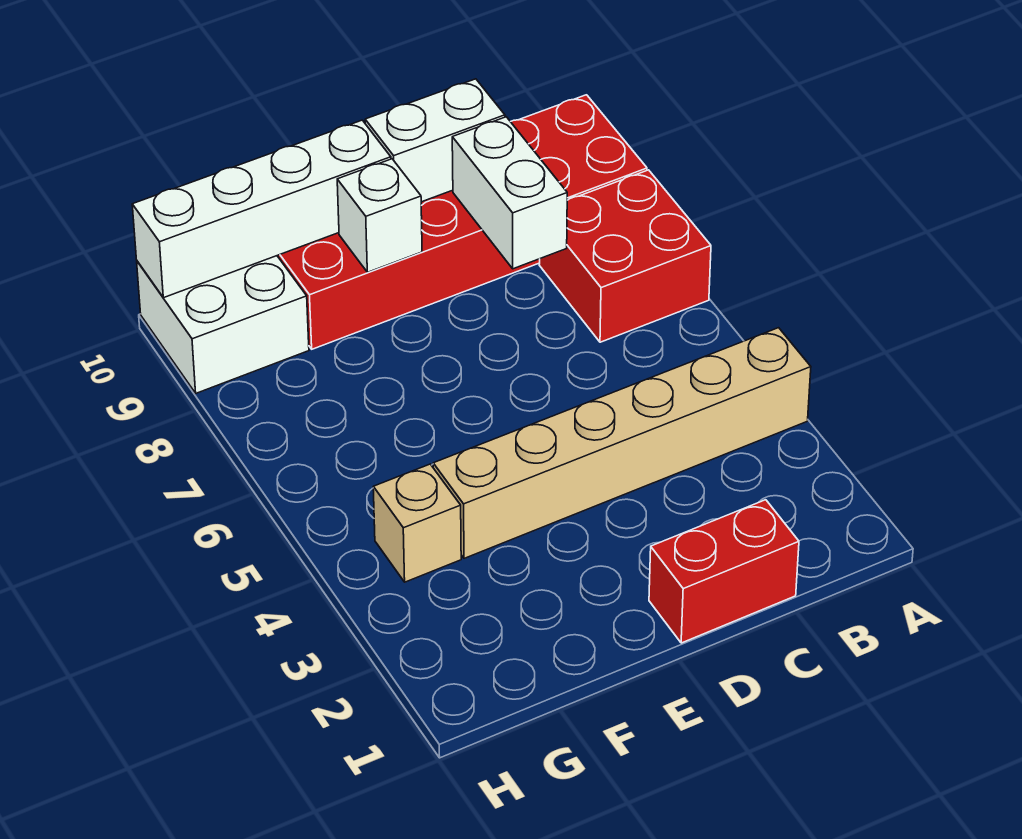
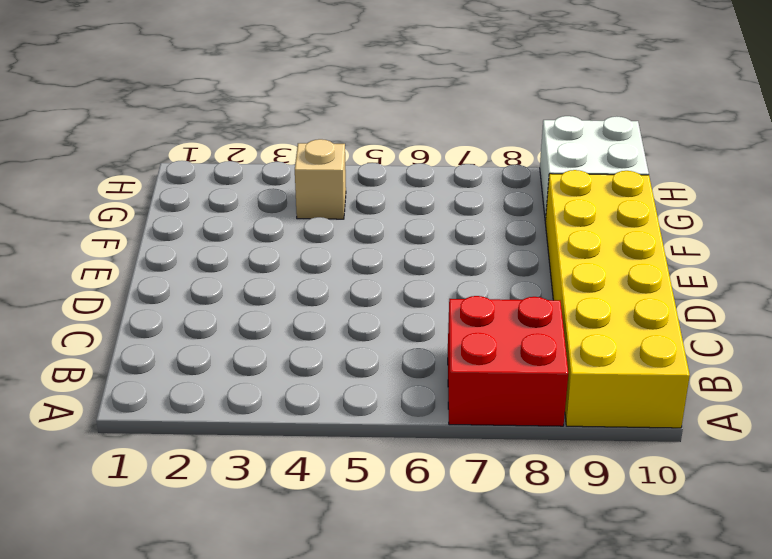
yellow brick A9:F10 level 1 -> red brick A9:F10 level 1
none -> tan brick A4:F4 level 1
none -> red brick C1:D1 level 1

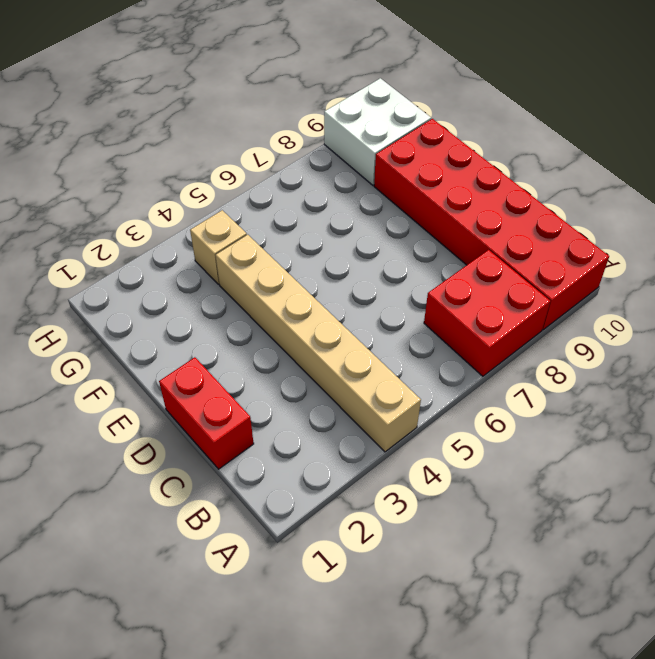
none -> white brick C8:C9 level 2
none -> white brick C10:D10 level 2

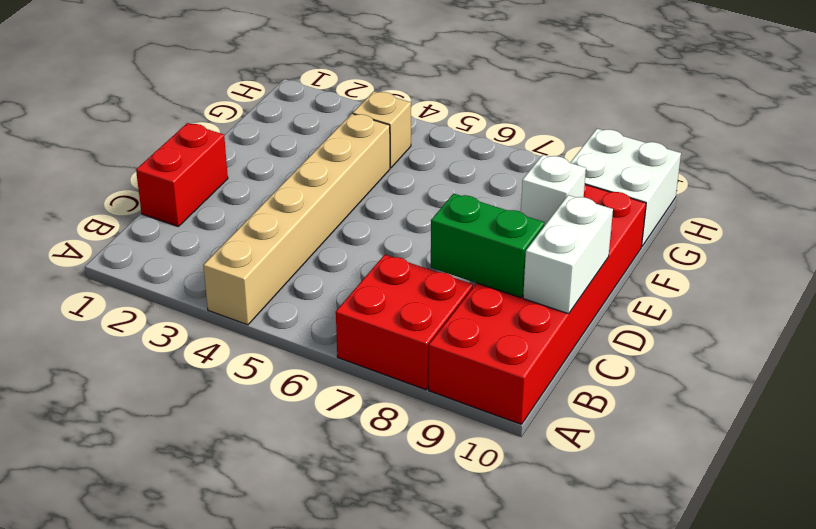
green brick C8:C9 level 2 -> white brick C8:C9 level 2
none -> white brick E10:H10 level 2

